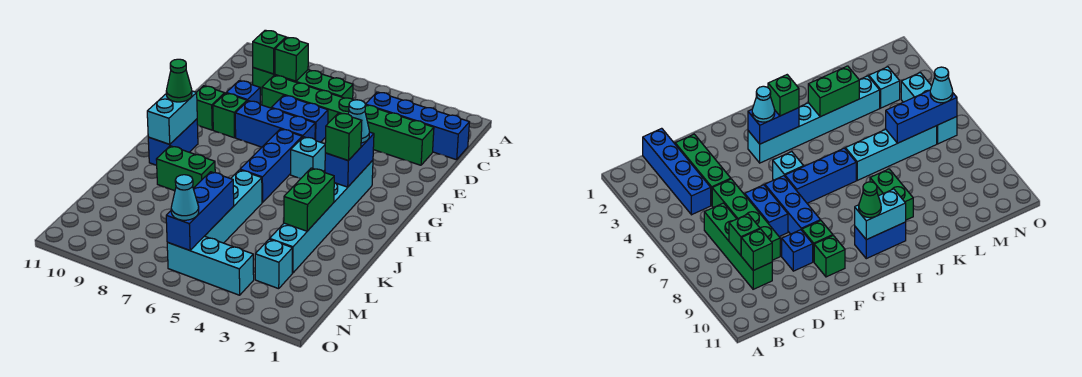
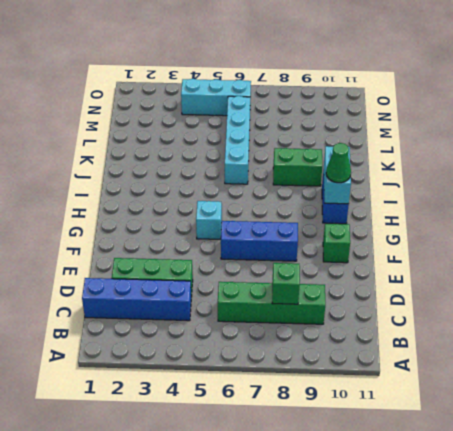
none -> green brick D5:D8 level 1
none -> blue brick E6:E7 level 1
none -> blue brick E9 level 1

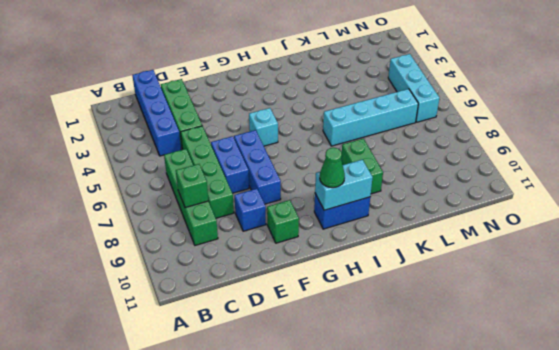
none -> green brick F9 level 1
none -> cyan brick G3:L3 level 1
none -> blue brick G6:I6 level 1

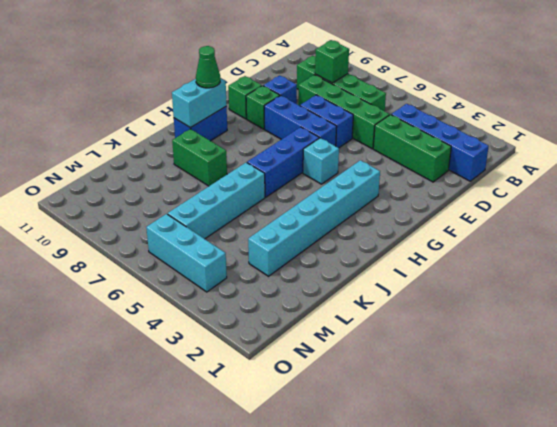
none -> cyan brick M3 level 1
none -> green brick C9 level 2
none -> blue brick G3:H3 level 2

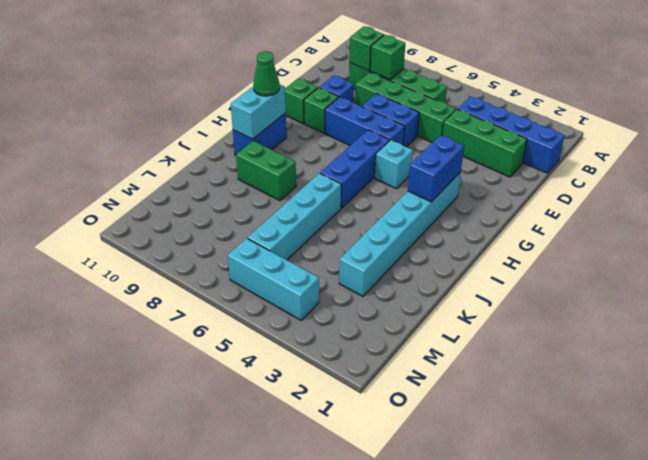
none -> cyan brick M3 level 1
none -> green brick J3:K3 level 2
none -> blue brick L6:N6 level 2

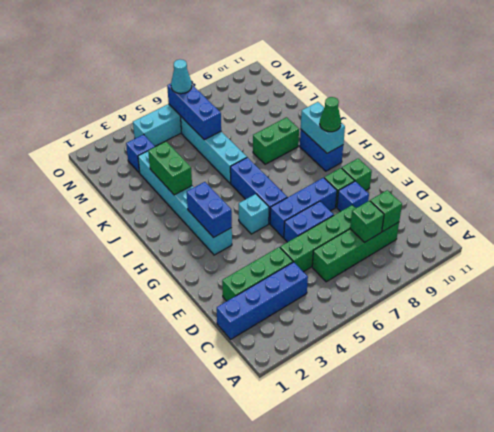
blue brick M3 level 1 -> cyan brick M3 level 1
none -> cyan cone G3 level 3
none -> green brick H3 level 3

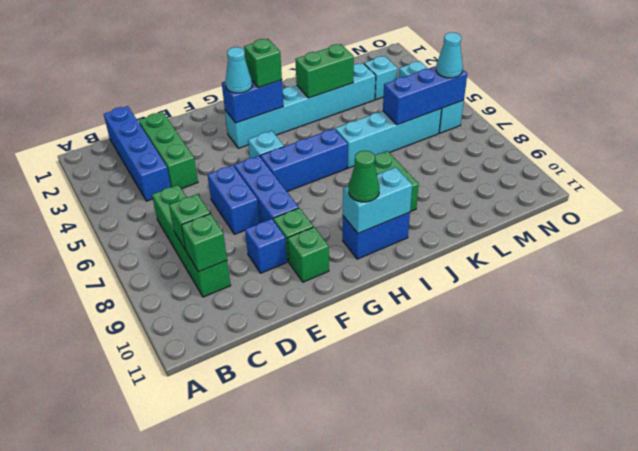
none -> green brick D5:D8 level 1

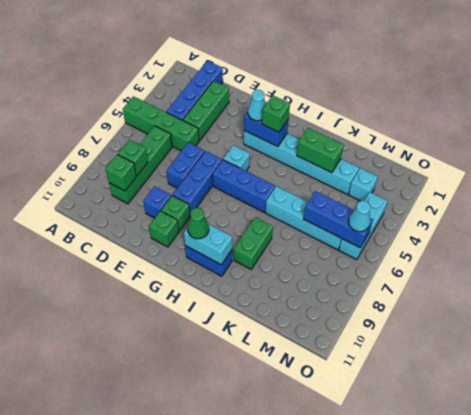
green brick A5:D5 level 1 -> green brick D5:D8 level 1

